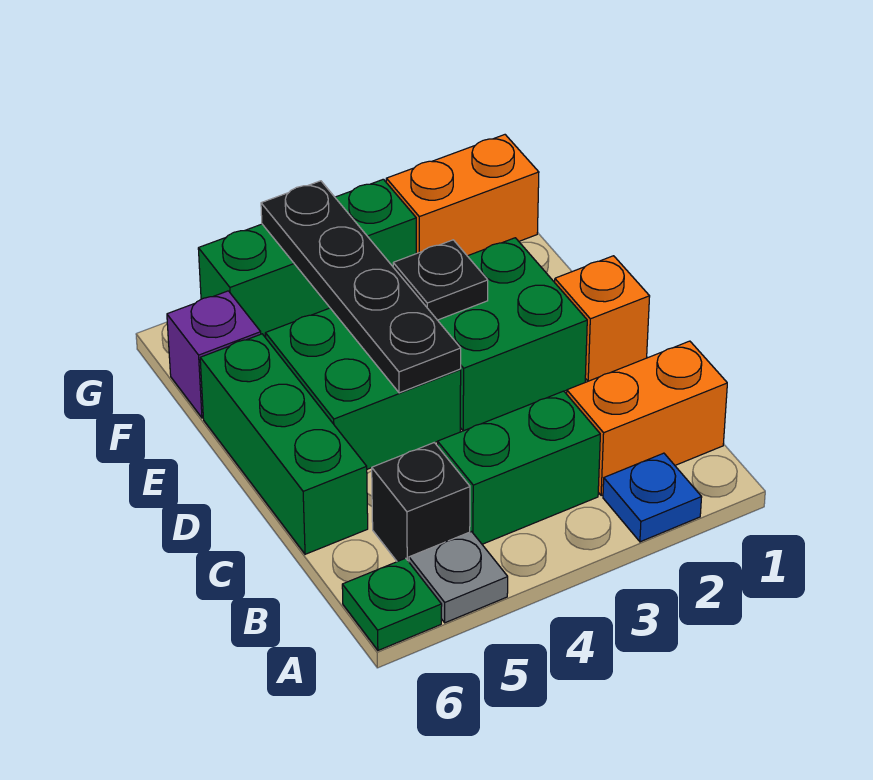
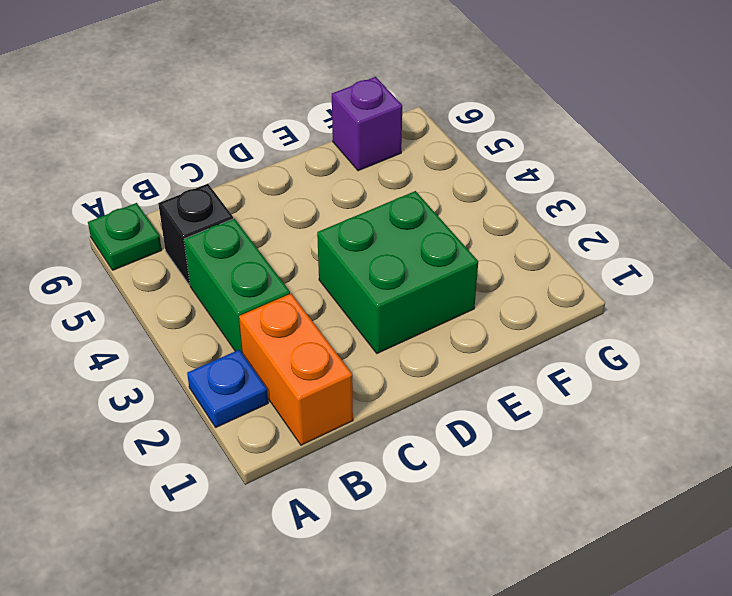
none -> grey plate A5 level 1
none -> green brick C6:E6 level 1
none -> orange brick D1 level 1

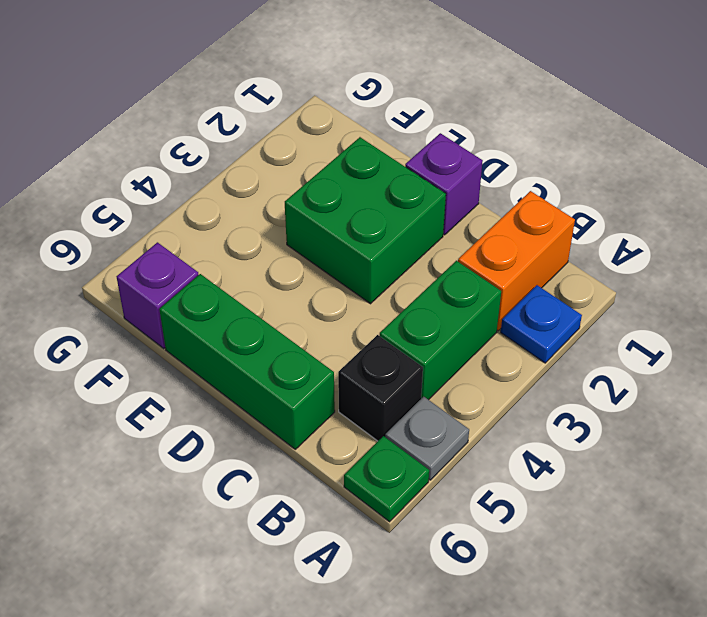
purple brick D1 level 1 -> orange brick D1 level 1
none -> green brick D4:E5 level 1
none -> orange brick G1:G2 level 1
none -> green brick G3:G5 level 1

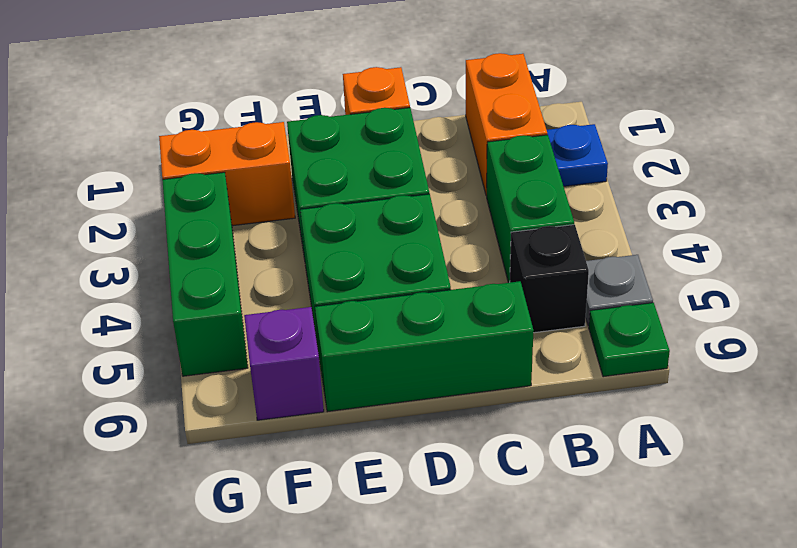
orange brick F2:G2 level 1 -> orange brick G1:G2 level 1
none -> black plate D4:G4 level 2
none -> black plate E3 level 2

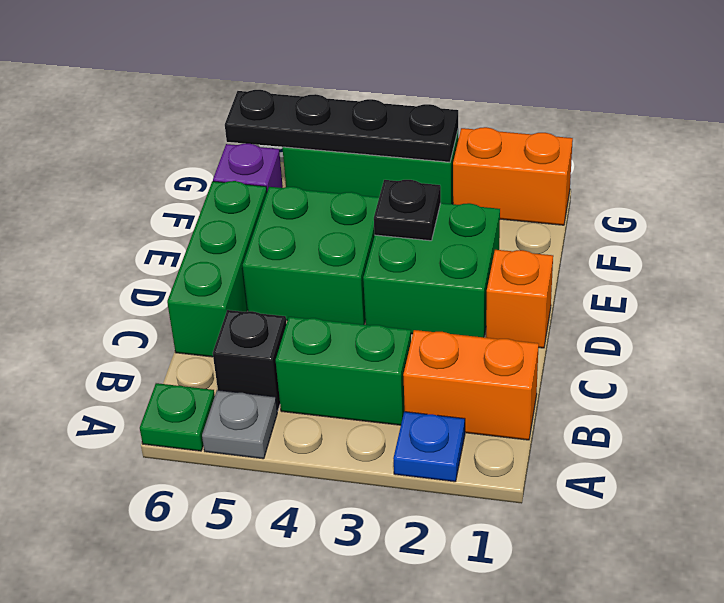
black plate G3:G6 level 2 -> black plate D4:G4 level 2

